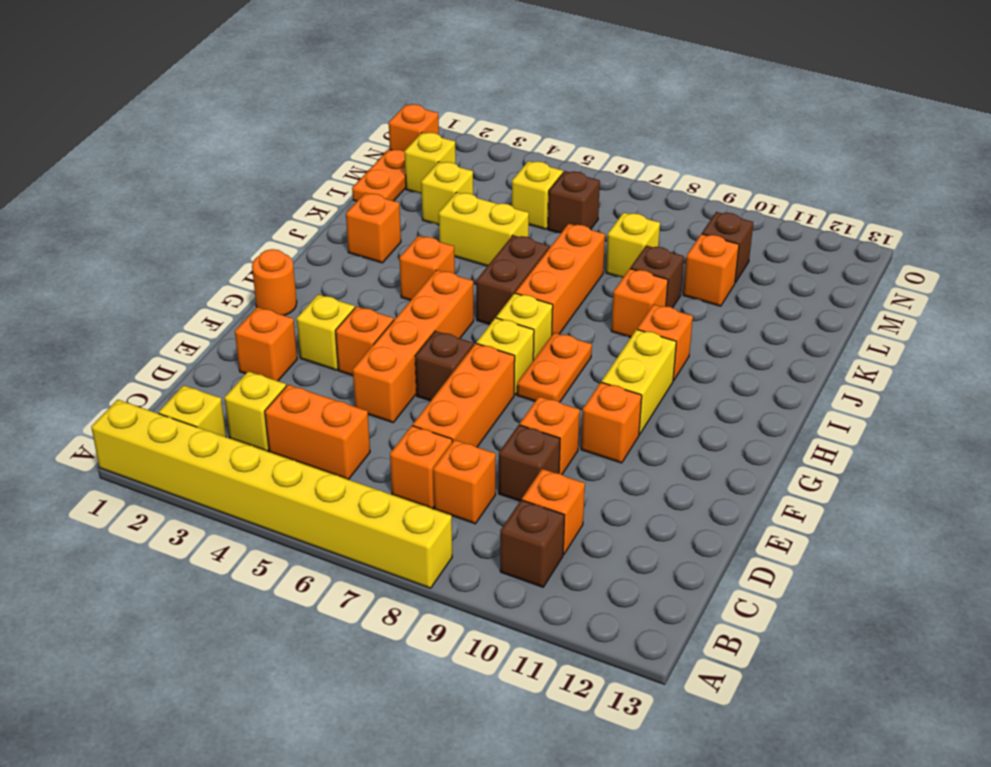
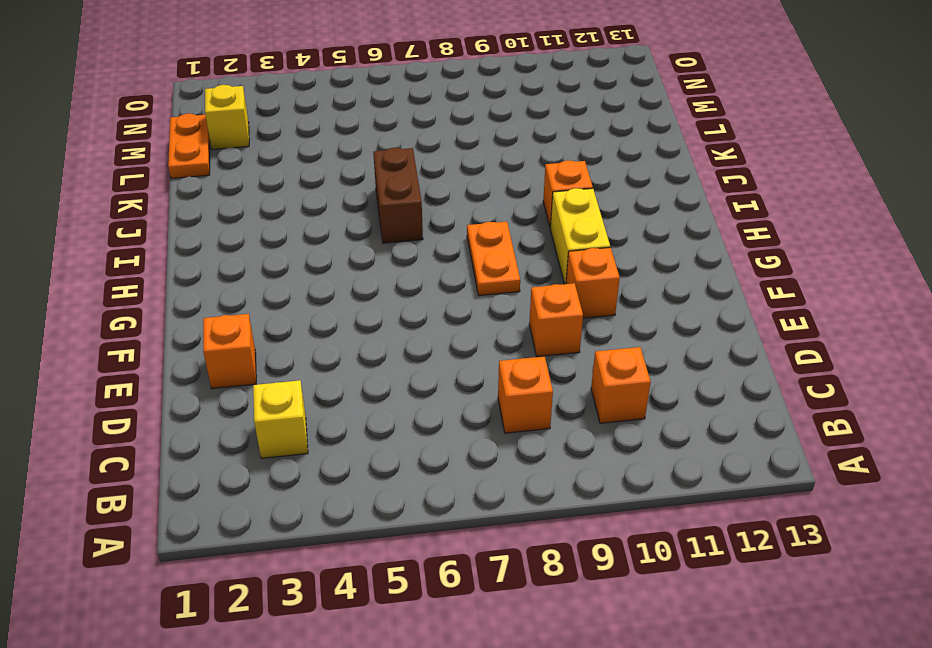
none -> yellow brick A1:A8 level 1
none -> yellow brick B2 level 1
none -> brown brick B10 level 1
none -> orange brick C4:C5 level 1

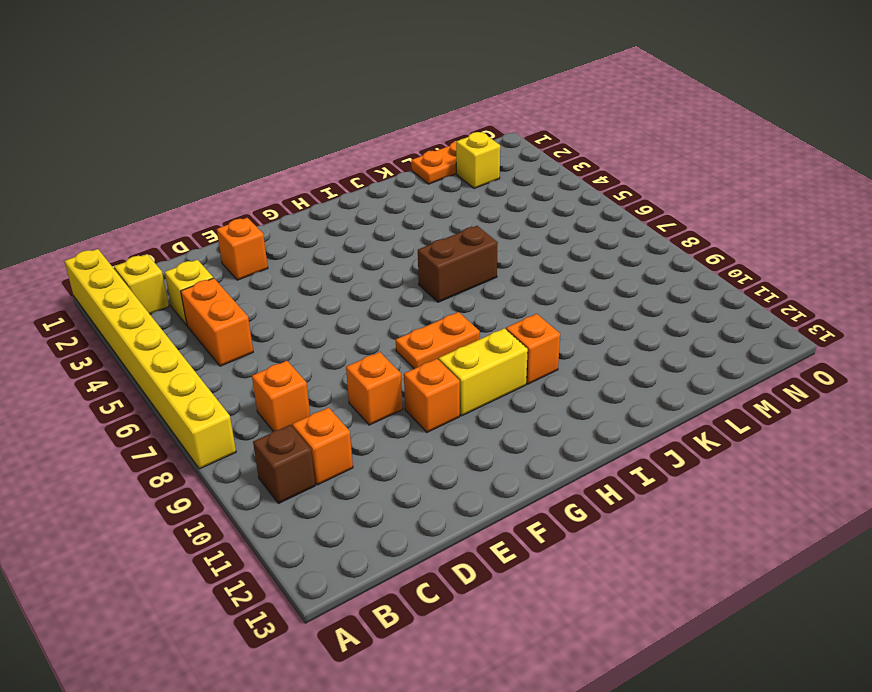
none -> orange brick C7 level 1
none -> orange brick D7:F7 level 1
none -> brown brick D9 level 1
none -> orange brick E5:H5 level 1

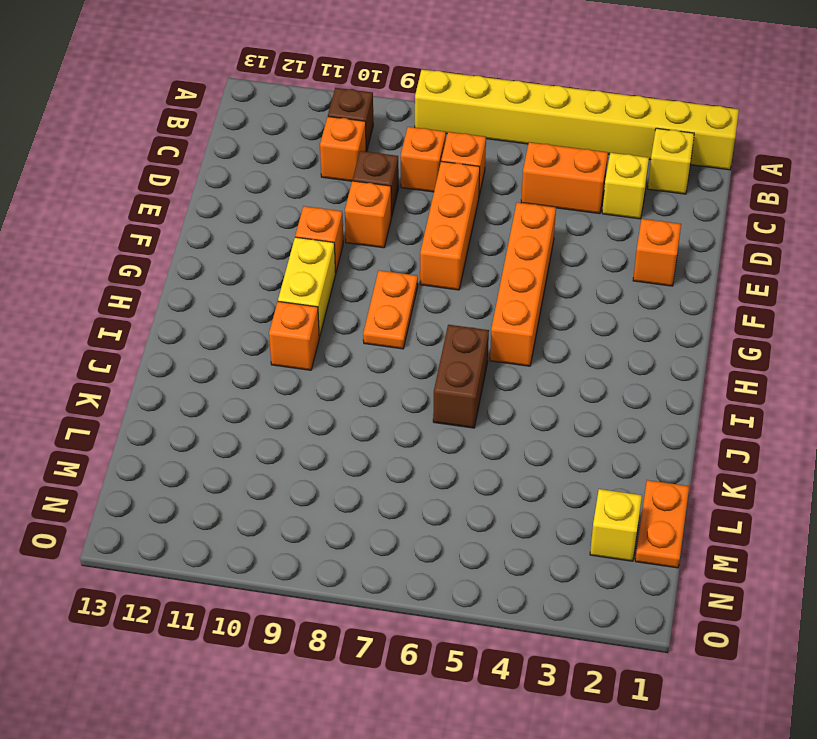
none -> yellow brick F3 level 1
none -> orange brick F4 level 1
none -> brown brick F6 level 1
none -> orange round brick G1 level 1

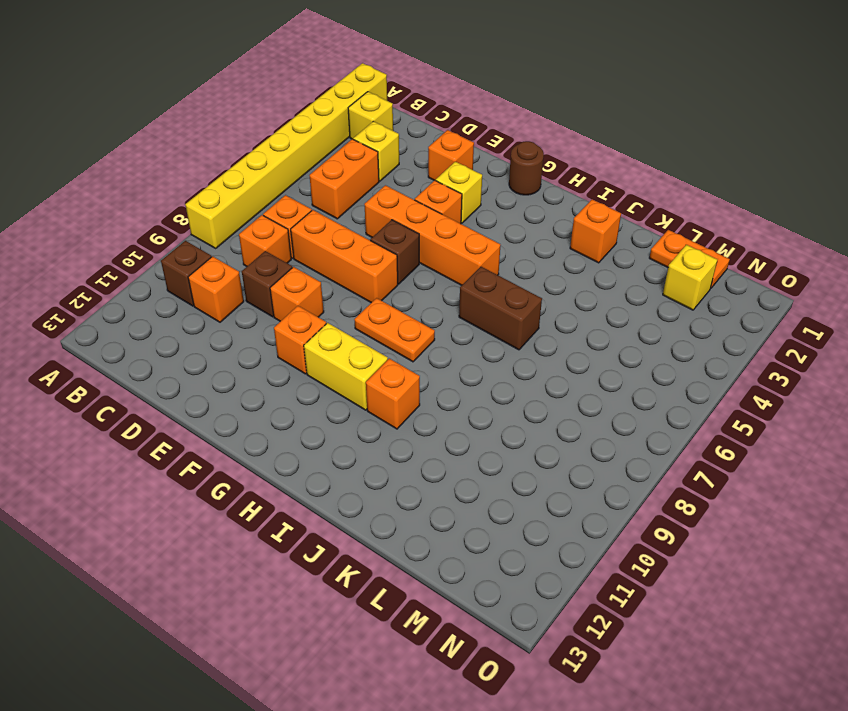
brown round brick G1 level 1 -> orange round brick G1 level 1
none -> yellow brick G7 level 1
none -> yellow brick H7 level 1
none -> orange brick I4 level 1
none -> orange brick I7:K7 level 1

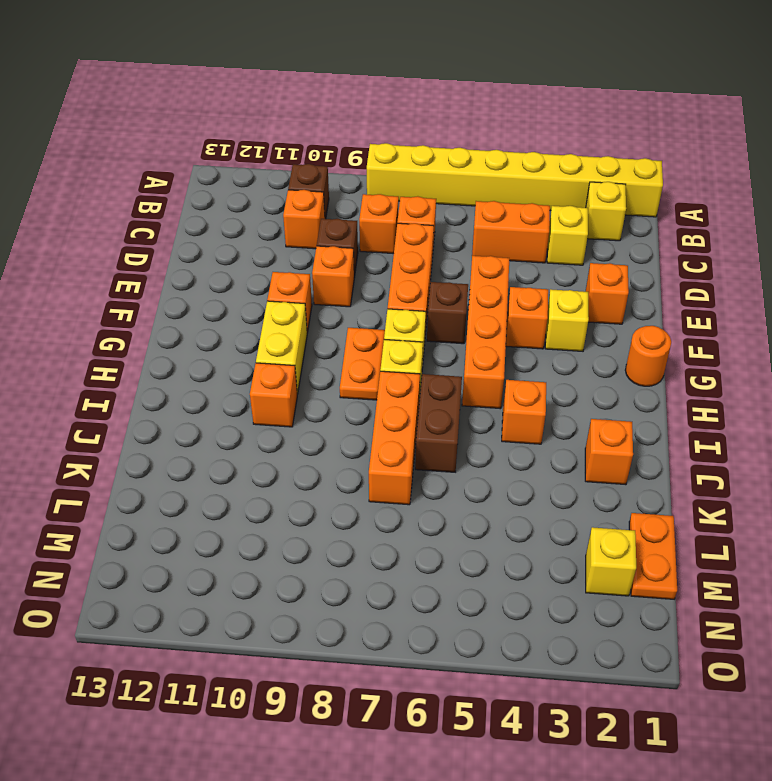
none -> orange brick J9 level 1
none -> yellow brick K4:K5 level 1
none -> brown brick K9 level 1
none -> yellow brick L3 level 1

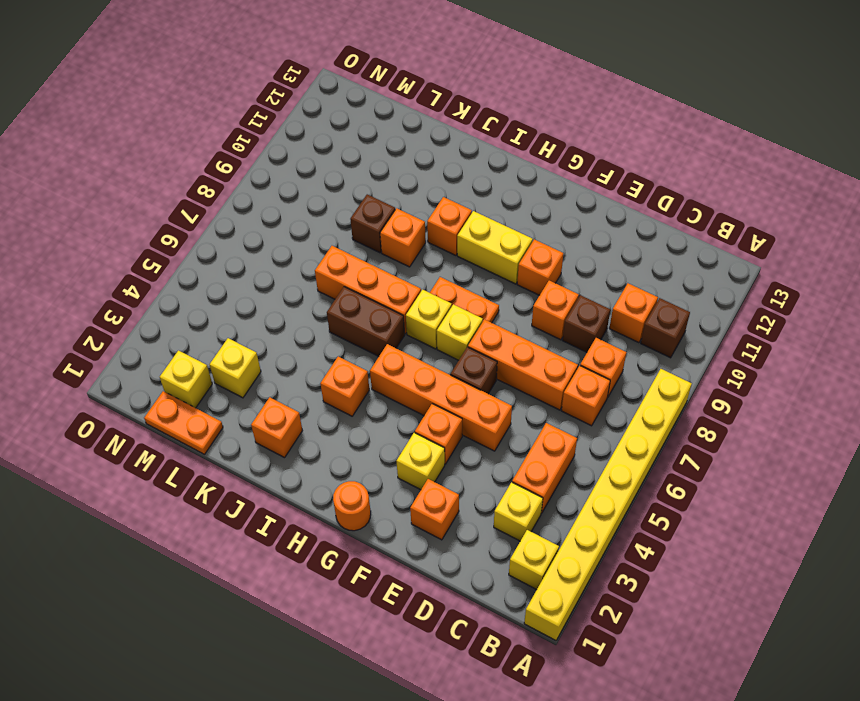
none -> yellow brick K4:K5 level 1
none -> yellow brick L8 level 1
none -> orange brick L10 level 1
none -> yellow brick M5 level 1

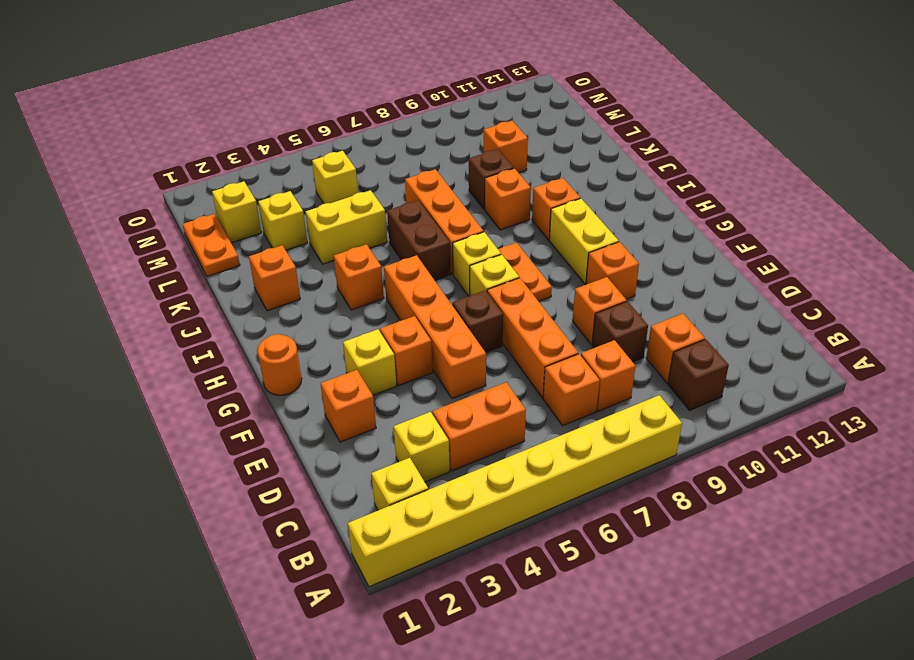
none -> yellow brick L8 level 1
none -> brown brick M6 level 1
none -> brown brick M10 level 1
none -> orange brick N1 level 1

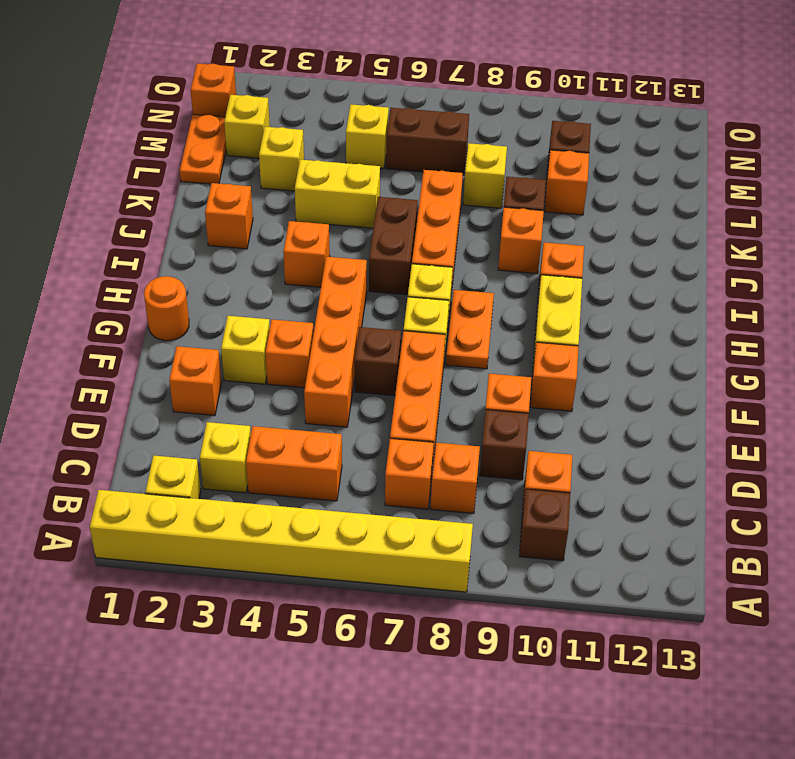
brown brick M6:M7 level 1 -> brown brick M6 level 1

